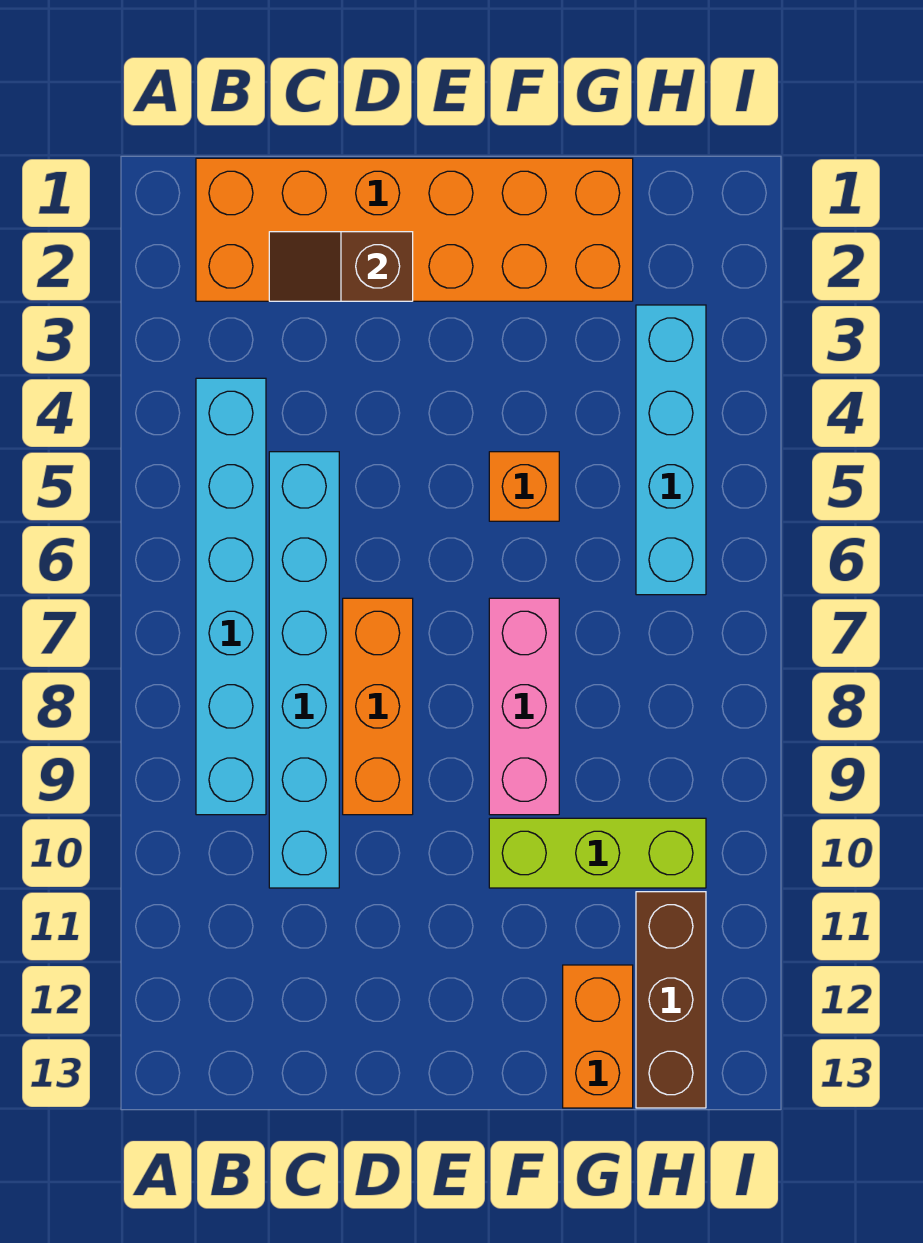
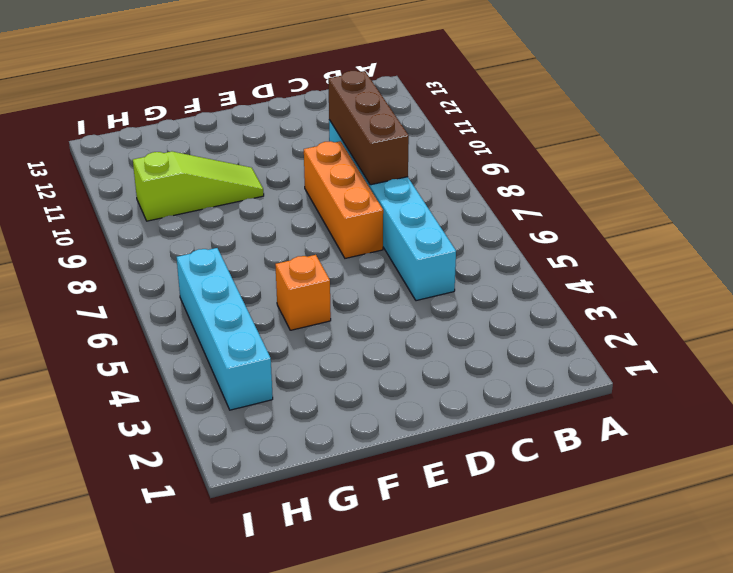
brown brick C8:C10 level 2 -> brown brick H11:H13 level 1
lime slope F10:H10 level 1 top H -> lime brick F10:H10 level 1
none -> orange brick B1:G2 level 1
none -> cyan brick B4:B9 level 1

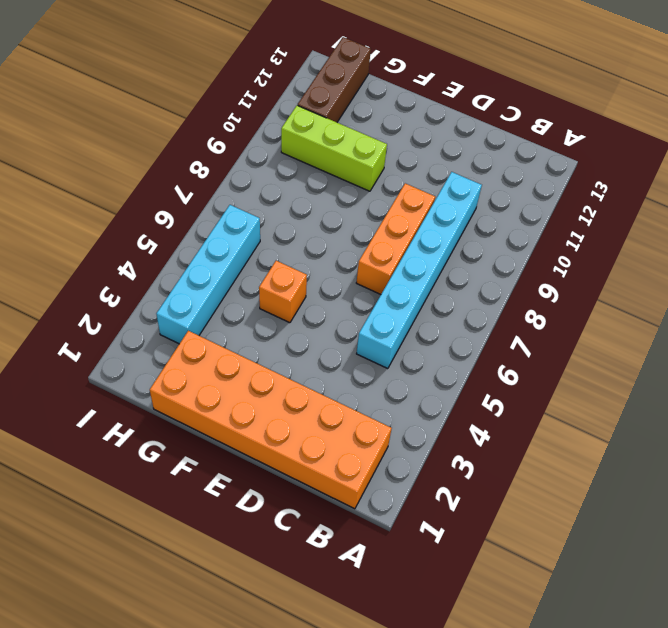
none -> cyan brick B4:B9 level 1
none -> pink brick F7:F9 level 1

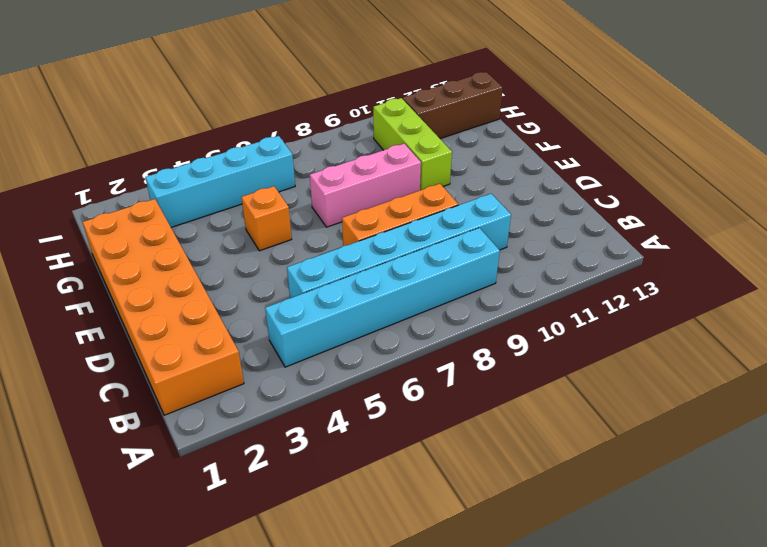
none -> orange brick G12:G13 level 1
none -> brown slope C2:D2 level 2 top D

